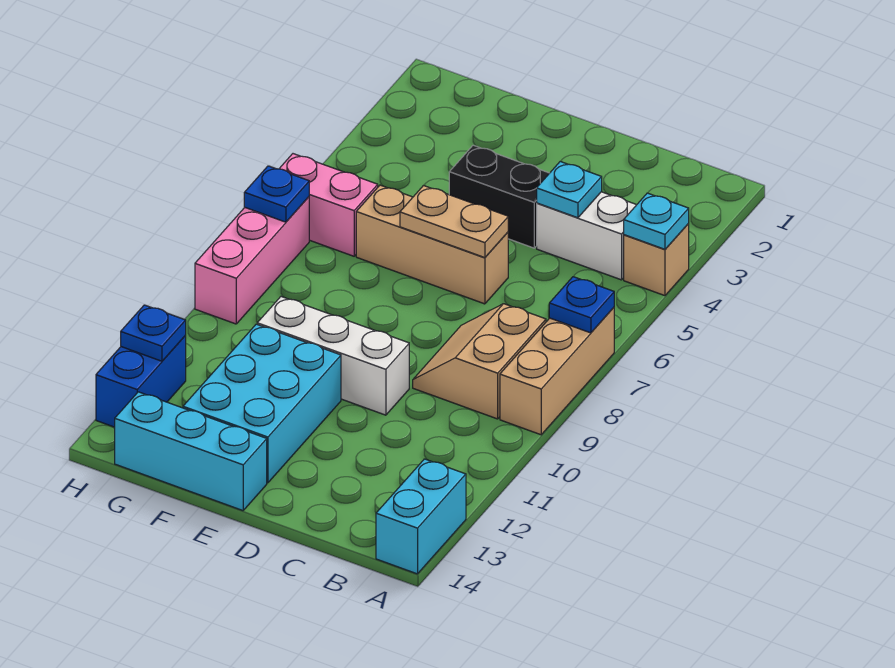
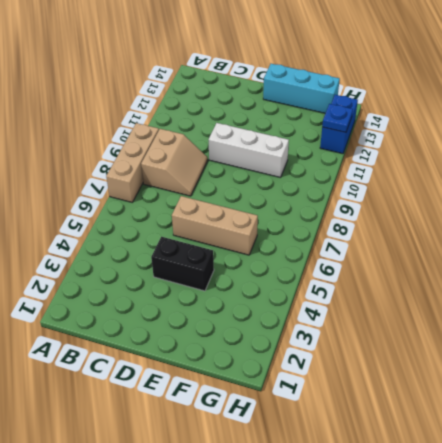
none -> tan brick A4 level 1
none -> cyan brick A13:A14 level 1
none -> white brick B4:C4 level 1

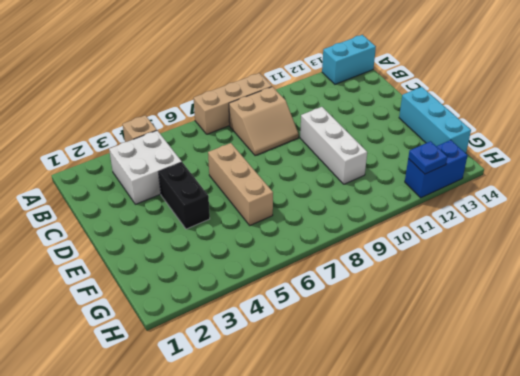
white brick B3:C4 level 1 -> white brick B4:C4 level 1
none -> cyan brick E11:F13 level 1
none -> pink brick G6:H6 level 1
none -> pink brick H7:H9 level 1

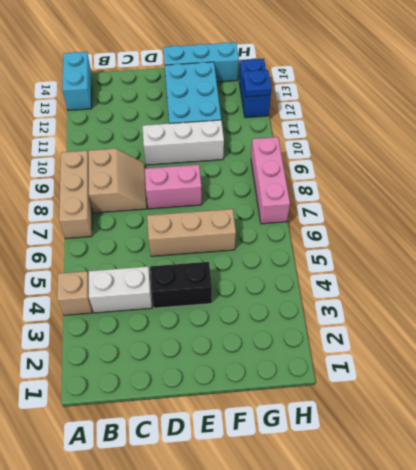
pink brick D8:E8 level 1 -> pink brick G6:H6 level 1
none -> cyan plate A4 level 2
none -> blue plate A7 level 2
none -> cyan plate C4 level 2

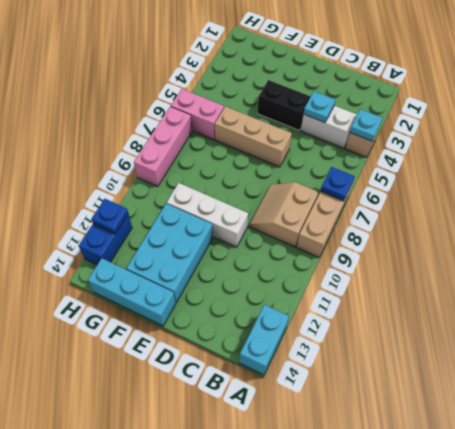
none -> tan plate D6:E6 level 2
none -> blue plate H7 level 2

